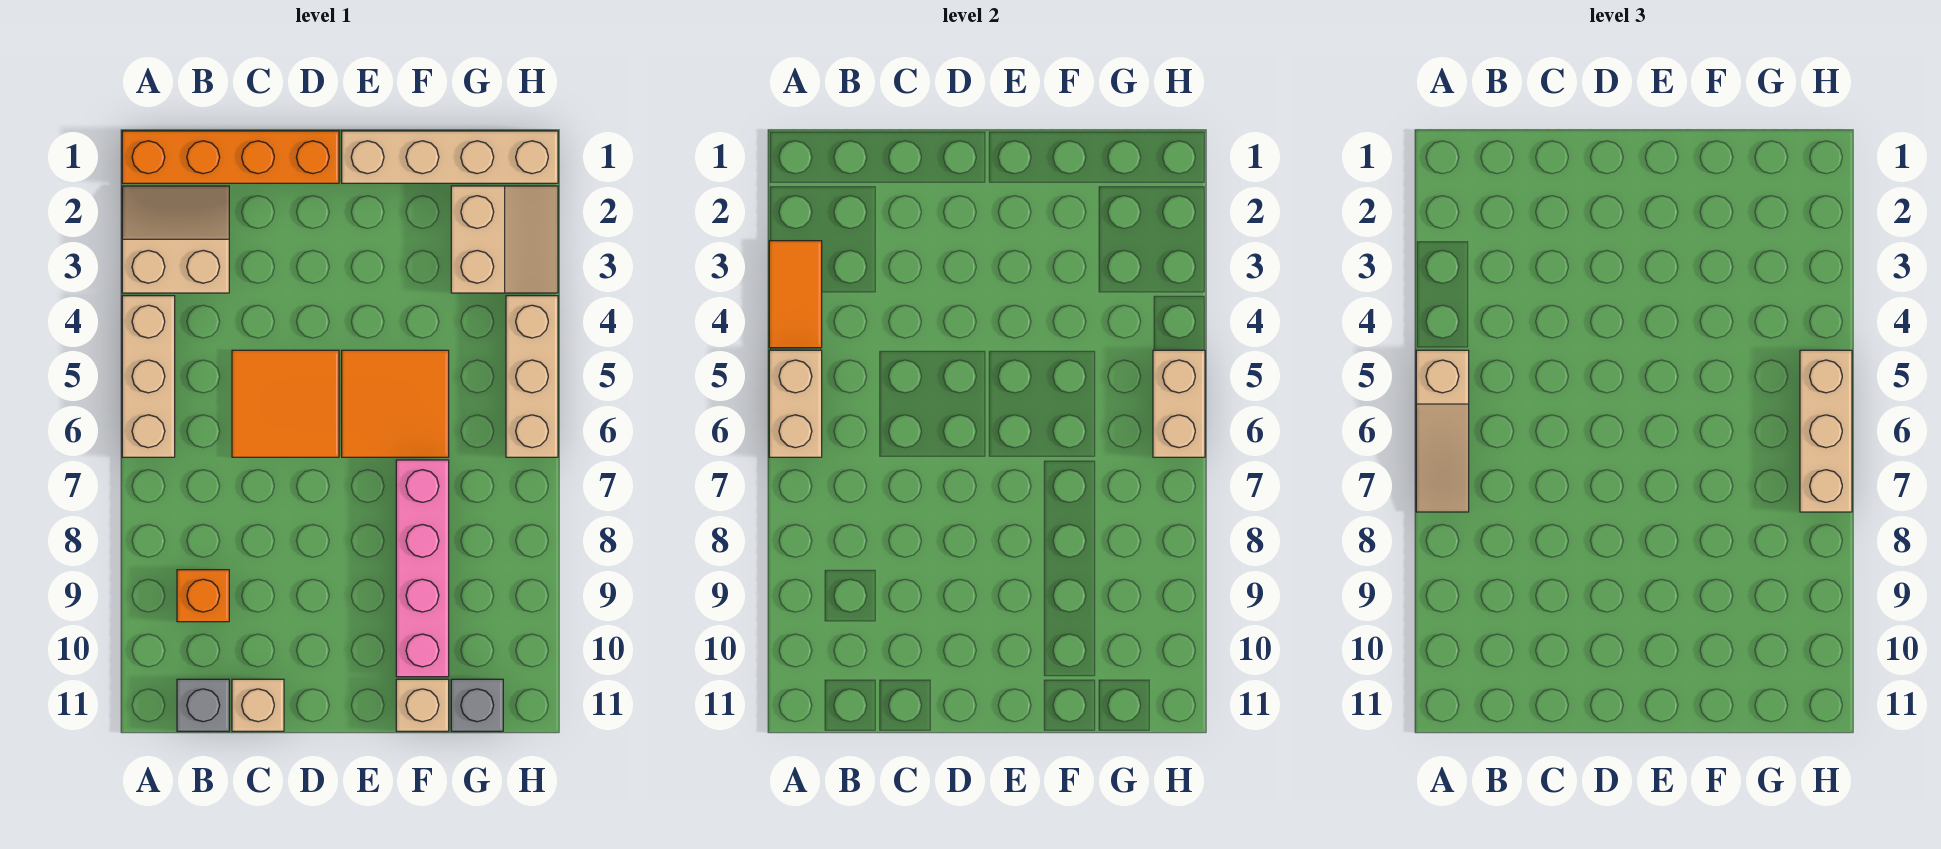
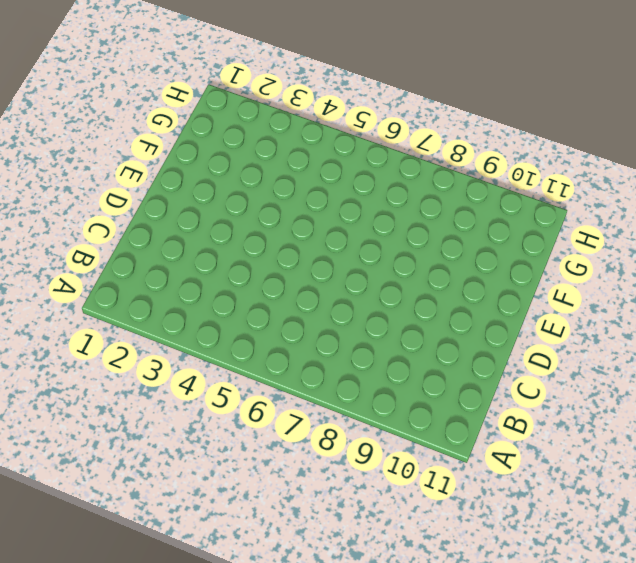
none -> orange brick A1:D1 level 1
none -> tan slope A2:B3 level 1 top 3
none -> tan brick A4:A6 level 1

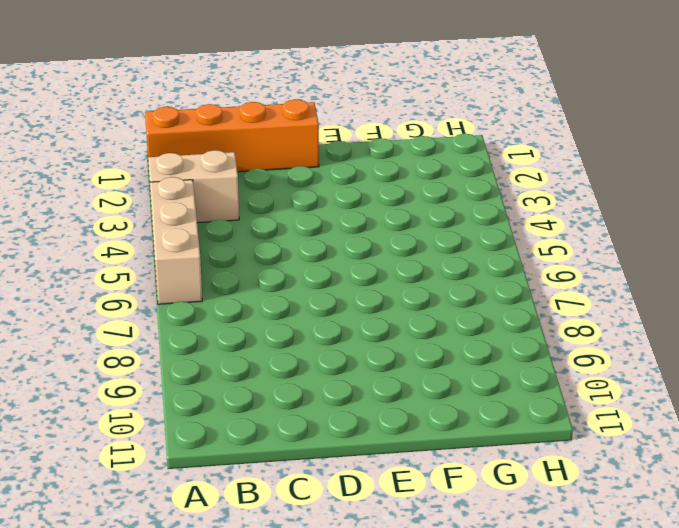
none -> orange brick B9 level 1
none -> grey brick B11 level 1
none -> orange tile C5:D6 level 1

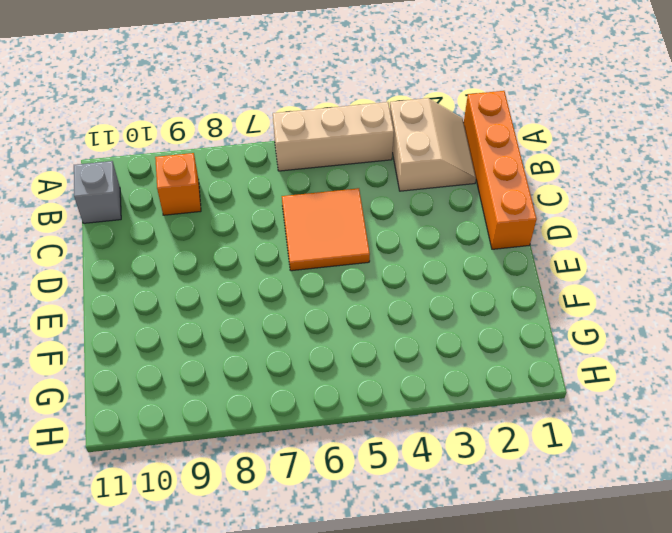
none -> tan brick C11 level 1
none -> tan brick E1:H1 level 1
none -> orange tile E5:F6 level 1

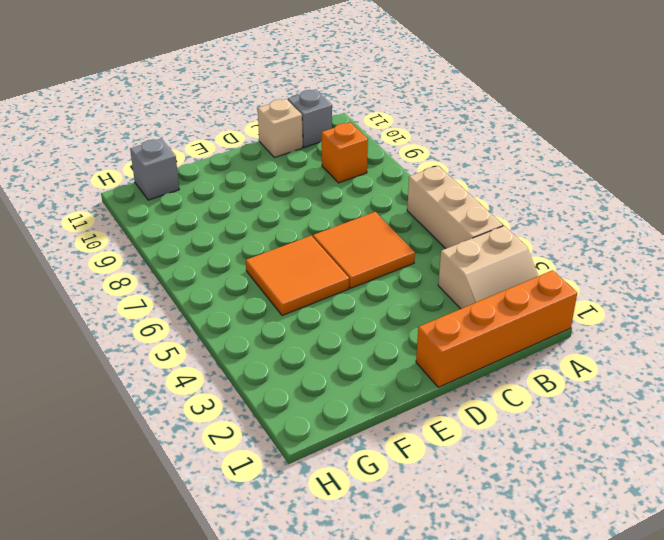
none -> tan brick E1:H1 level 1
none -> pink brick F7:F10 level 1
none -> tan brick F11 level 1

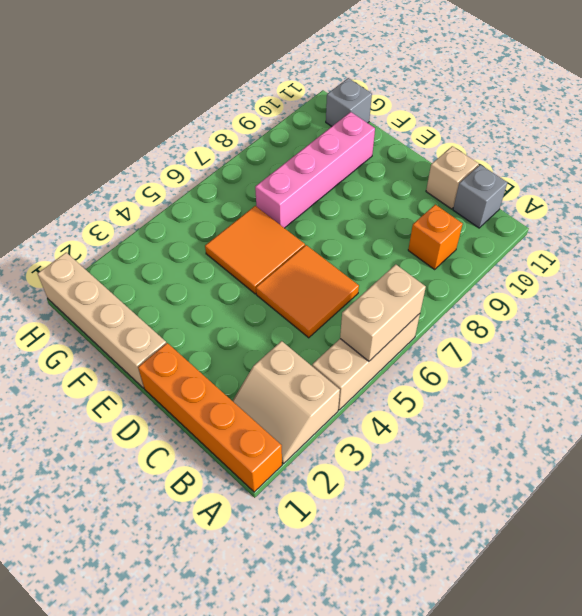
none -> tan brick F11 level 1
none -> tan slope G2:H3 level 1 top G
none -> tan brick H4:H6 level 1

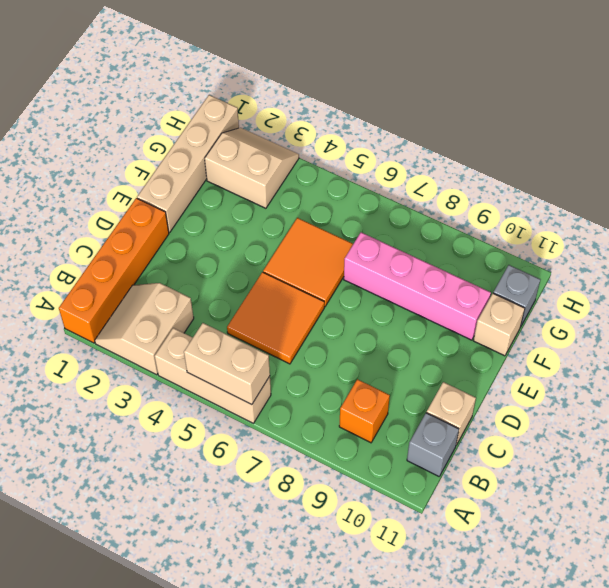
none -> tan brick H4:H6 level 1
none -> orange tile A3:A4 level 2
none -> tan brick H5:H6 level 2

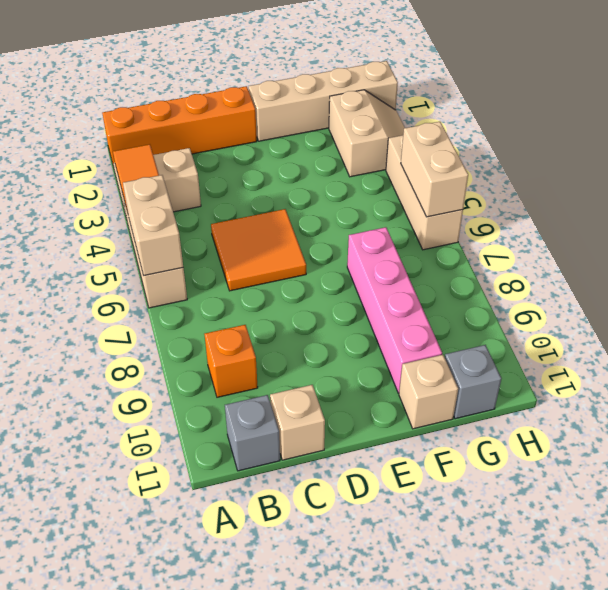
none -> orange tile E5:F6 level 1
none -> tan slope A5:A7 level 3 top 5
none -> tan brick H5:H7 level 3

